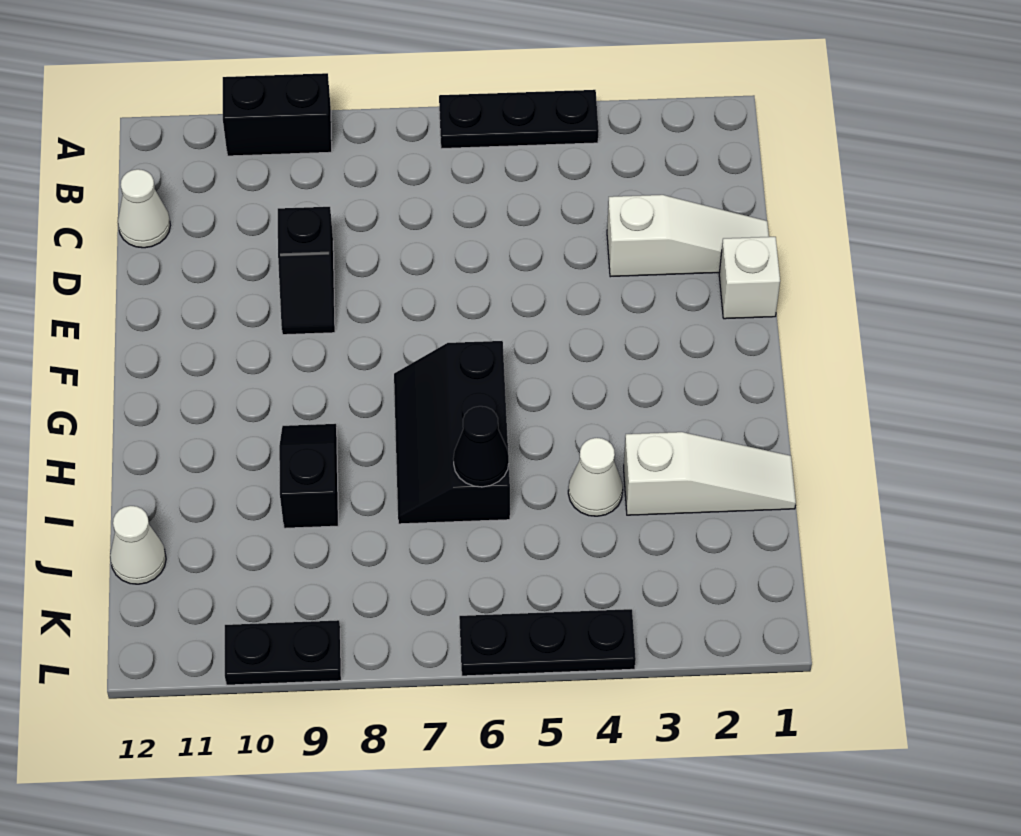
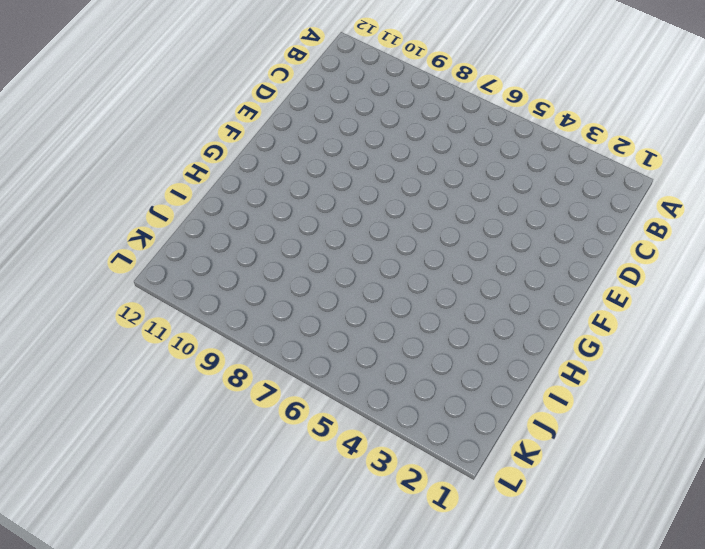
none -> black plate A4:A6 level 1
none -> black brick A9:A10 level 1
none -> white cone C12 level 1

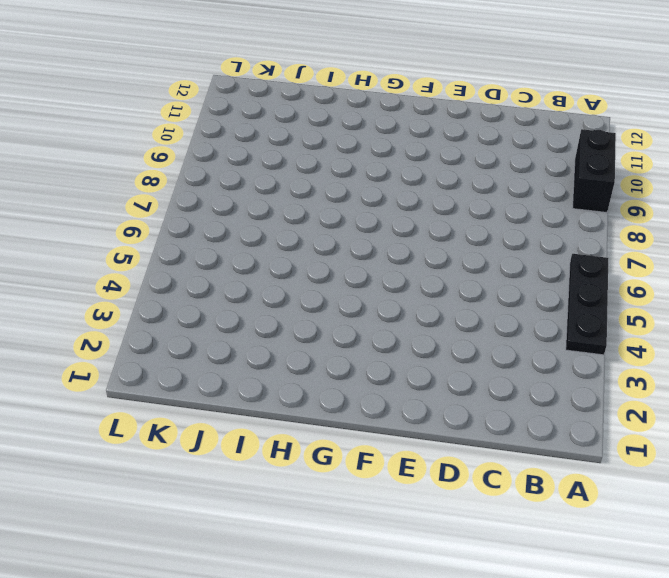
none -> white cone C12 level 1
none -> white slope D1:D3 level 1 top 3
none -> black slope D9:E9 level 1 top D

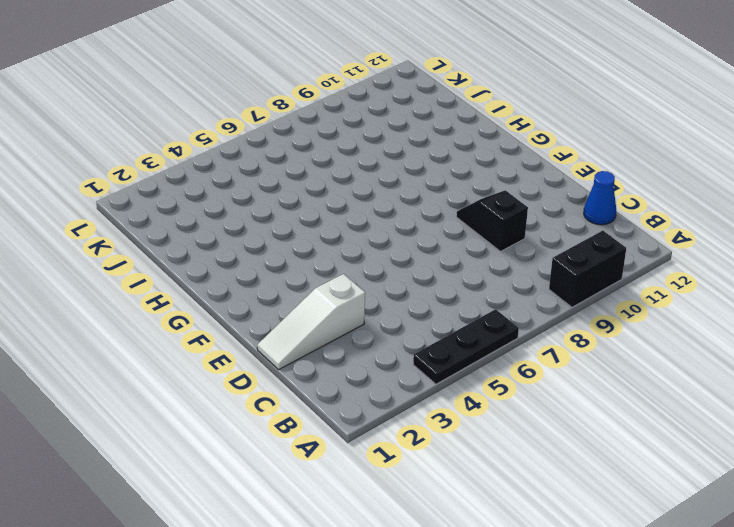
blue cone C12 level 1 -> white cone C12 level 1
none -> white brick E1 level 1
none -> black slope G6:I7 level 1 top 6
none -> black slope H9:I9 level 1 top I

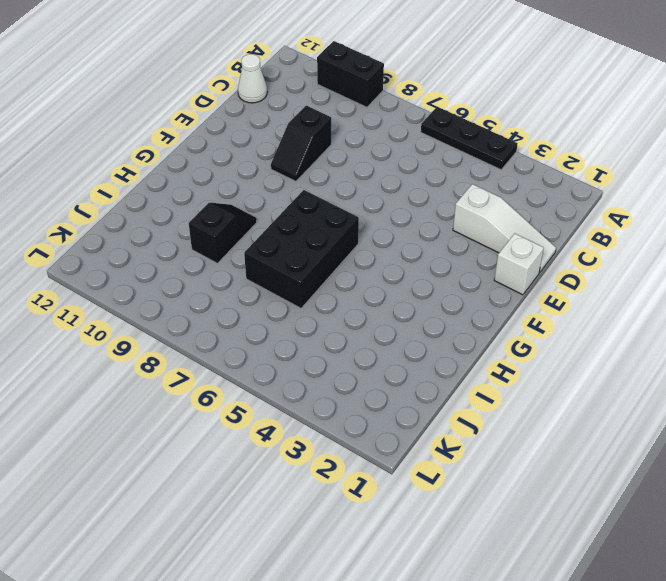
black brick G6:I7 level 1 -> black slope G6:I7 level 1 top 6
none -> white slope I1:I3 level 1 top 3
none -> white cone I4 level 1
none -> white cone J12 level 1

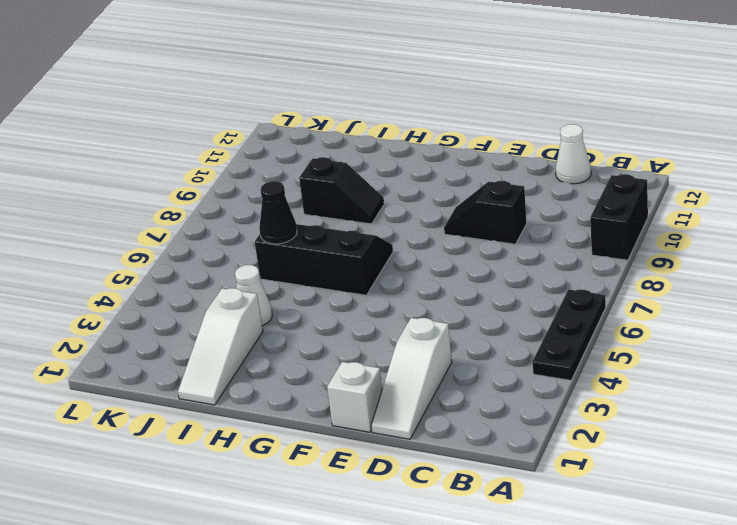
none -> white cone J12 level 1
none -> black plate L4:L6 level 1
none -> black plate L9:L10 level 1

